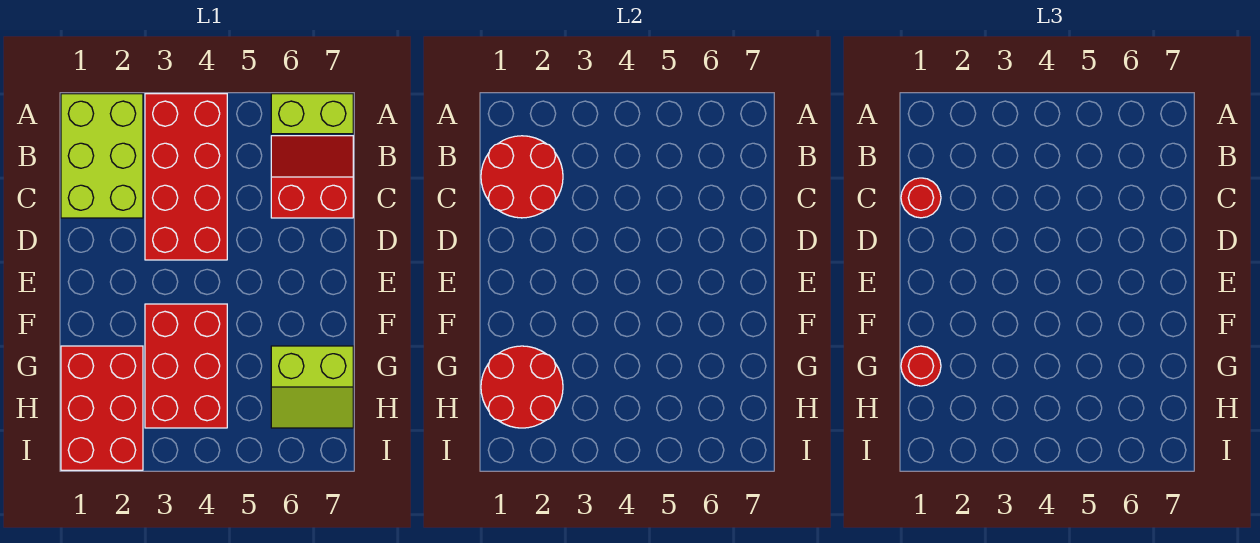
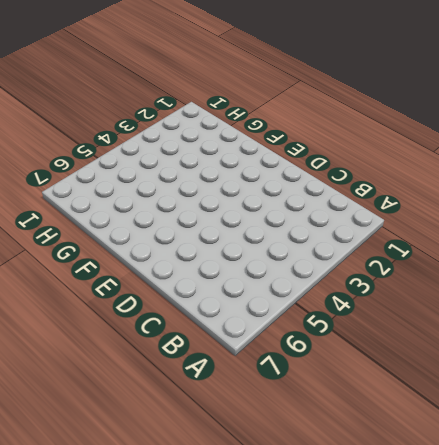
none -> lime brick A1:C2 level 1
none -> red brick A3:D4 level 1

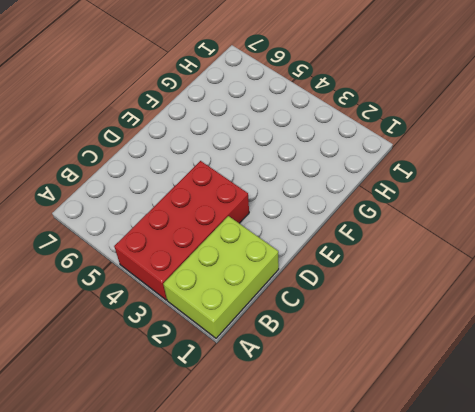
none -> lime brick A6:A7 level 1
none -> red slope B6:C7 level 1 top C

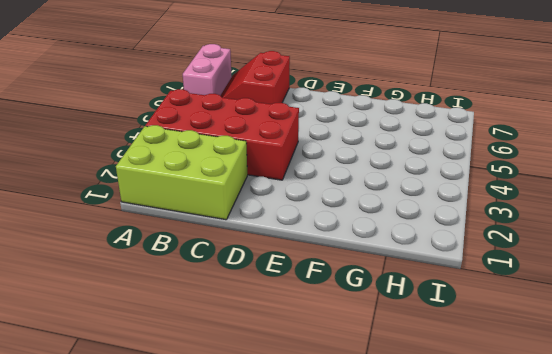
pink brick A6:A7 level 1 -> lime brick A6:A7 level 1
none -> red brick F3:H4 level 1
none -> red brick G1:I2 level 1

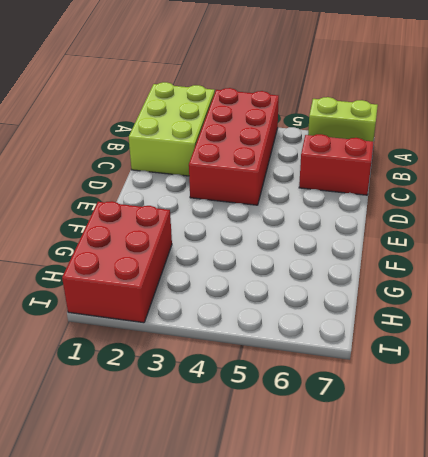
none -> red brick F3:H4 level 1
none -> lime slope G6:H7 level 1 top G

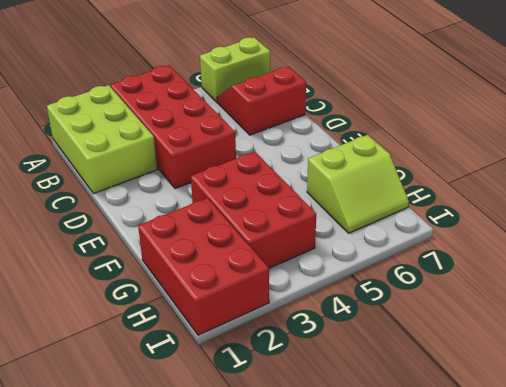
none -> red round brick B1:C2 level 2
none -> red round brick G1:H2 level 2

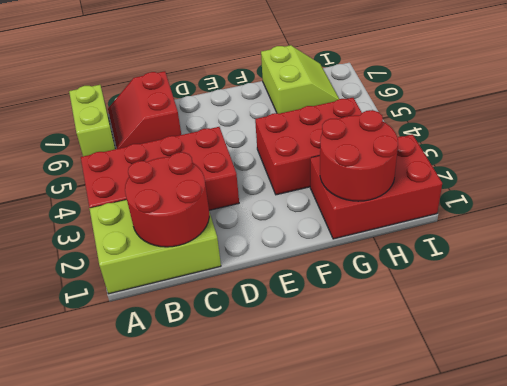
none -> red round brick C1 level 3
none -> red round brick G1 level 3

